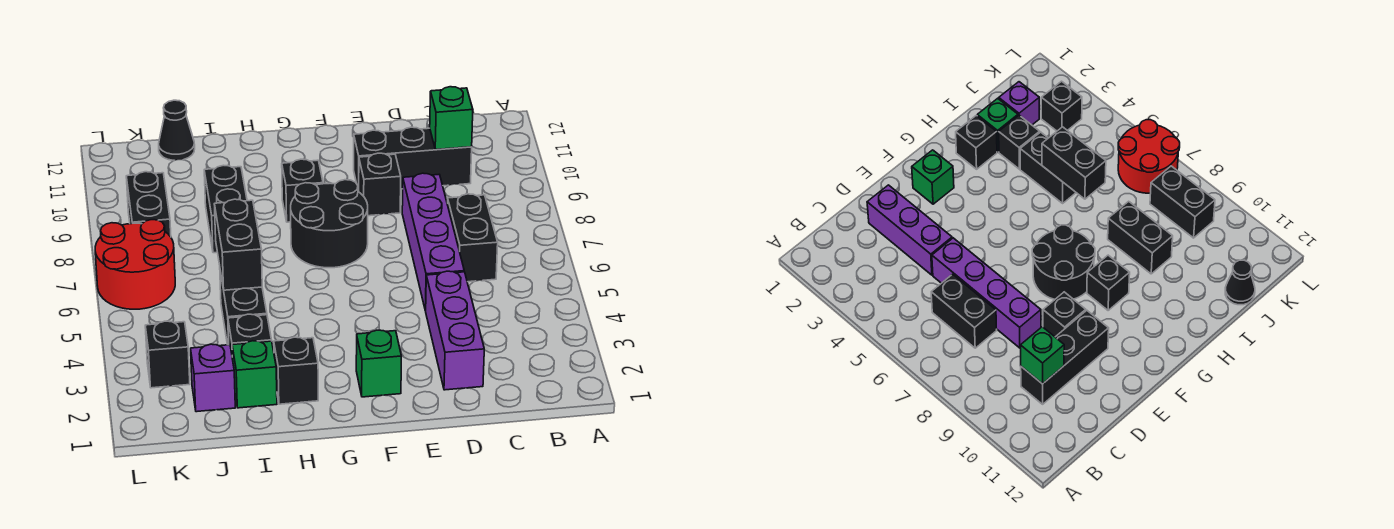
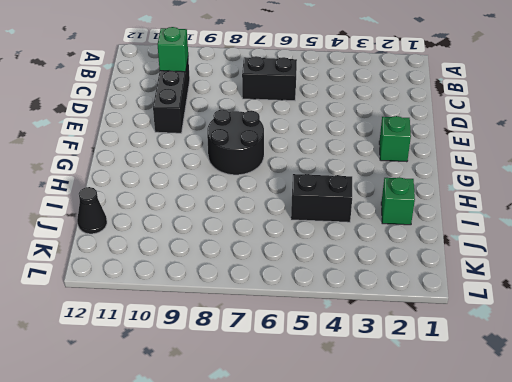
none -> purple brick D2:D4 level 1
none -> purple brick D5:D8 level 1
none -> black brick E9 level 1

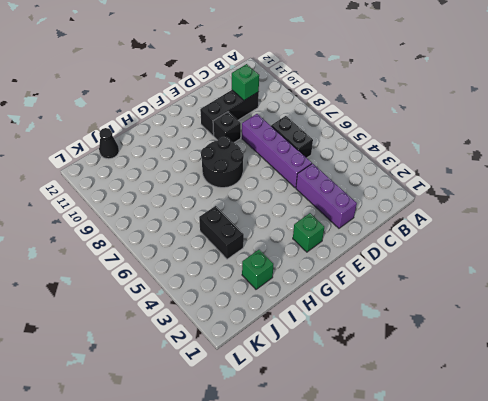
none -> black brick G9 level 1
none -> black brick H2 level 1
none -> black brick I3 level 1

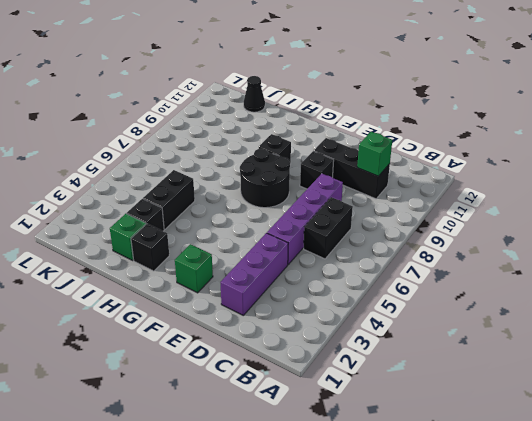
none -> black brick I8:I9 level 1
none -> purple brick J2 level 1
none -> black brick K3 level 1

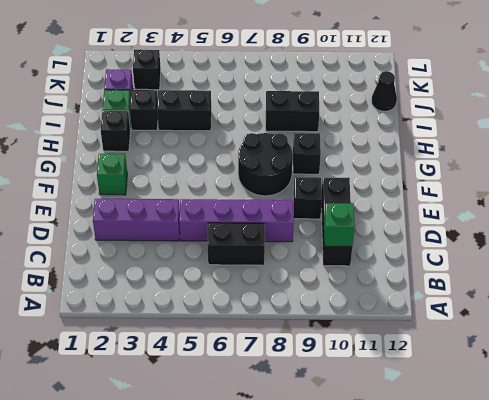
none -> red round brick K6:L7 level 1
none -> black brick K8:K9 level 1
none -> black brick I5:I6 level 2

